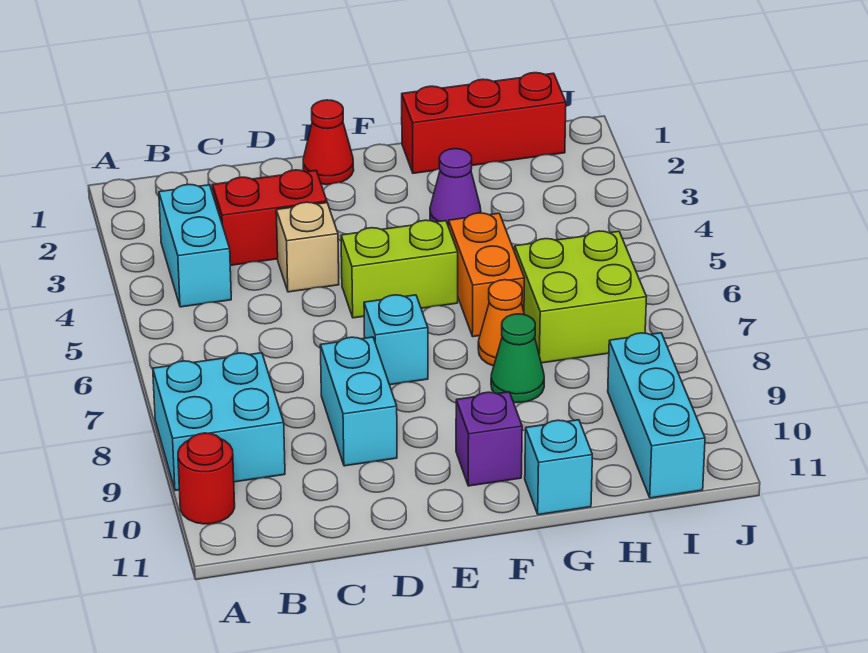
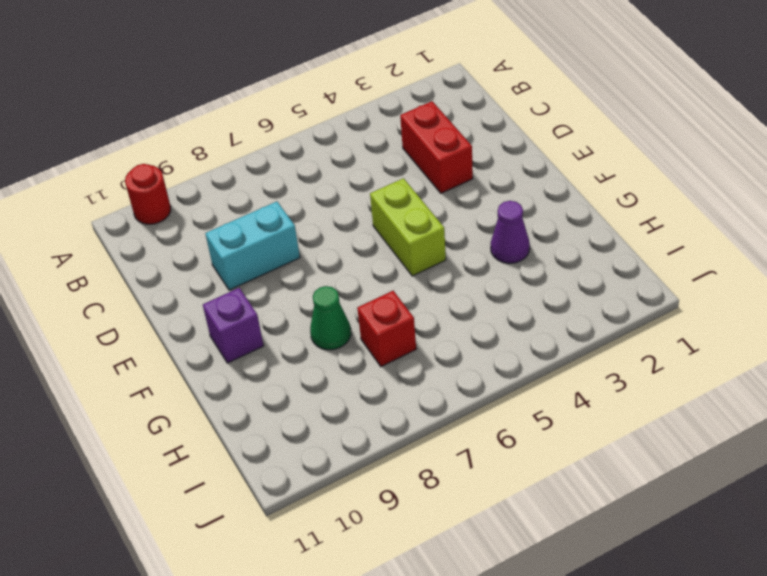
red brick H7 level 1 -> lime brick H6:I7 level 1
none -> cyan brick A8:B9 level 1
none -> cyan brick B3:B4 level 1
none -> tan brick D4 level 1

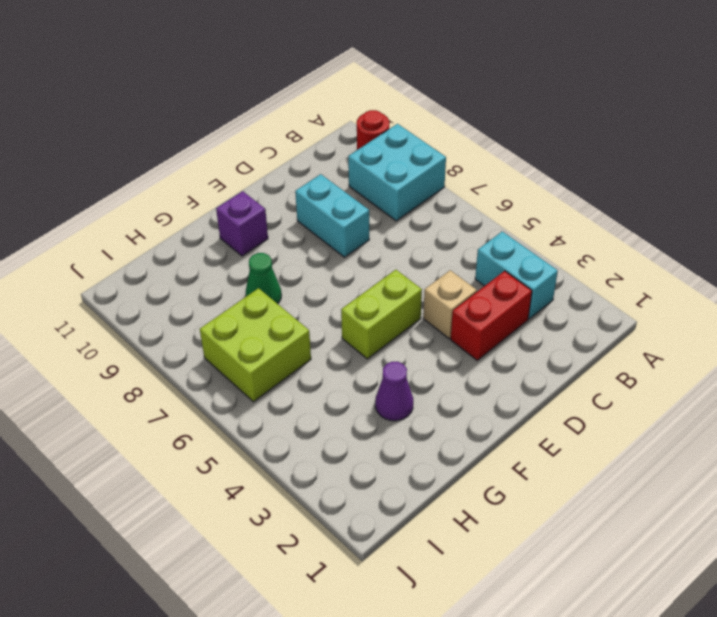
none -> red cone E1 level 1
none -> cyan brick E7 level 1
none -> red brick G1:I1 level 1

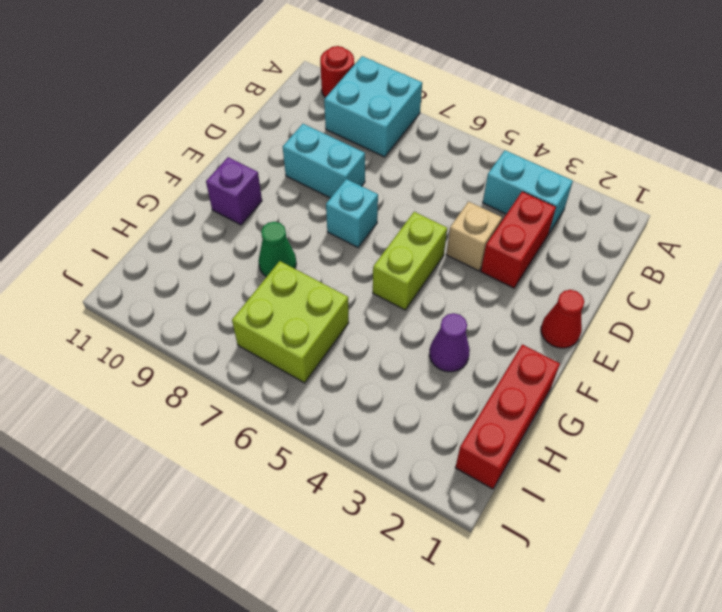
none -> orange brick G5:G6 level 1
none -> orange cone G7 level 1
none -> cyan brick G11 level 1

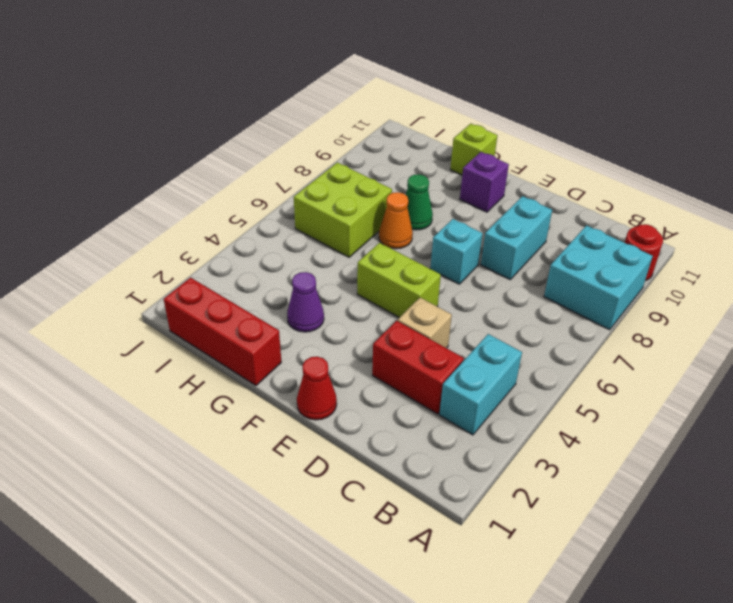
lime brick G11 level 1 -> cyan brick G11 level 1
none -> orange brick G5:G6 level 1
none -> cyan brick I9:I11 level 1

